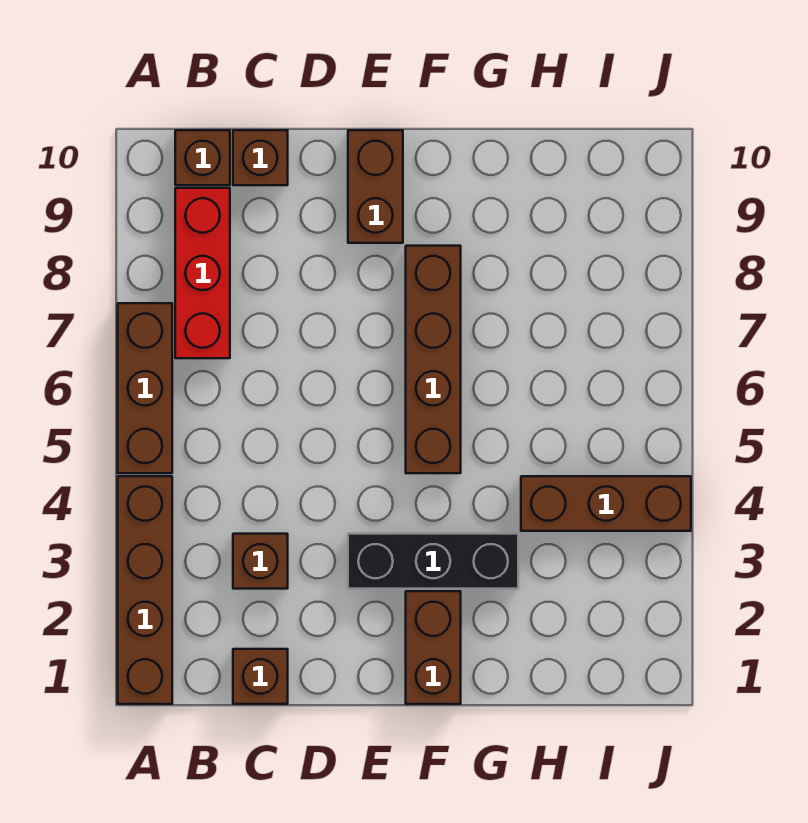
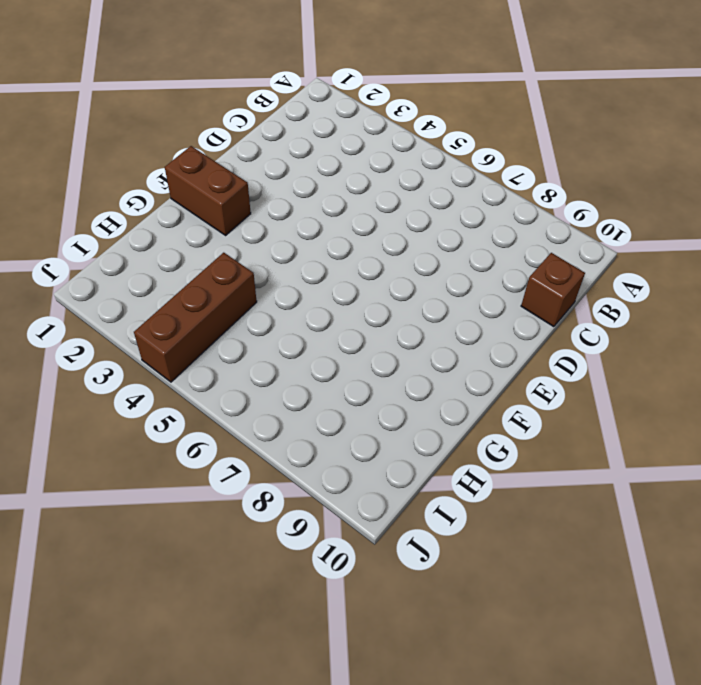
none -> brown brick A1:A4 level 1
none -> brown brick A5:A7 level 1
none -> red brick B7:B9 level 1

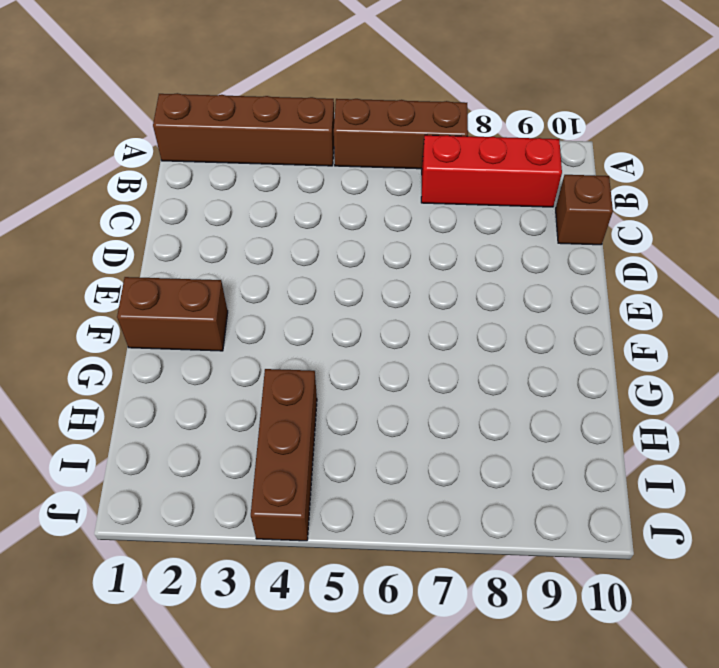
none -> brown brick B10 level 1
none -> brown brick C1 level 1
none -> brown brick C3 level 1

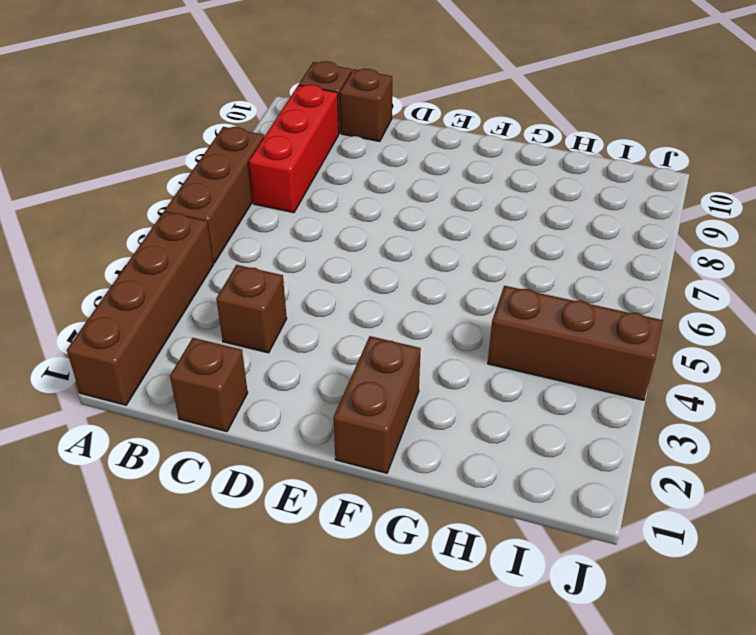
none -> black brick E3:G3 level 1
none -> brown brick E9:E10 level 1
none -> brown brick F5:F8 level 1

